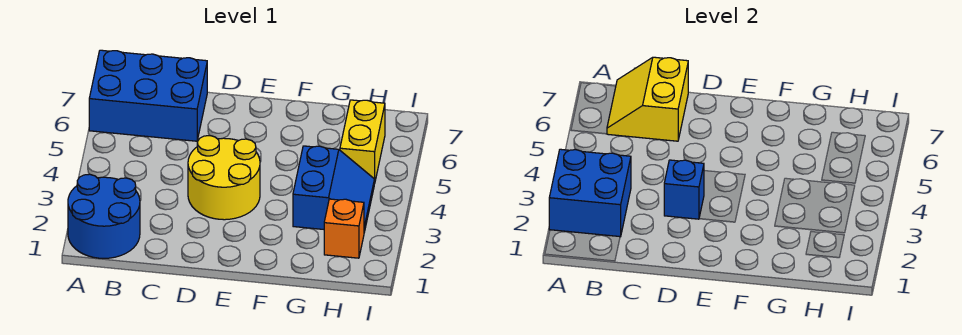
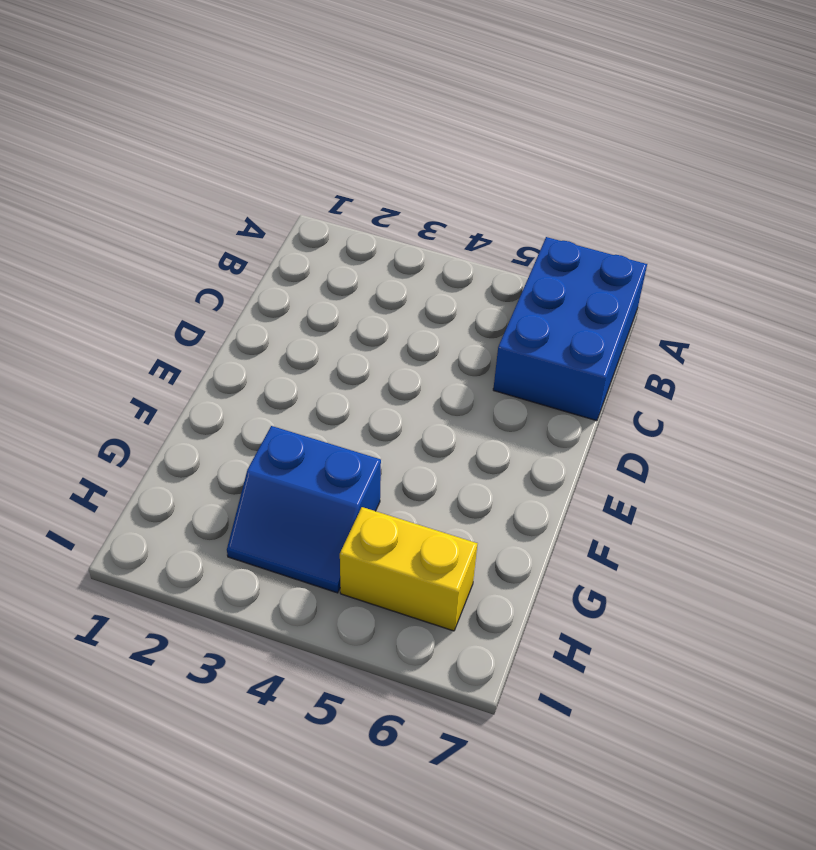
none -> blue round brick A1:B2 level 1
none -> yellow round brick D3:E4 level 1

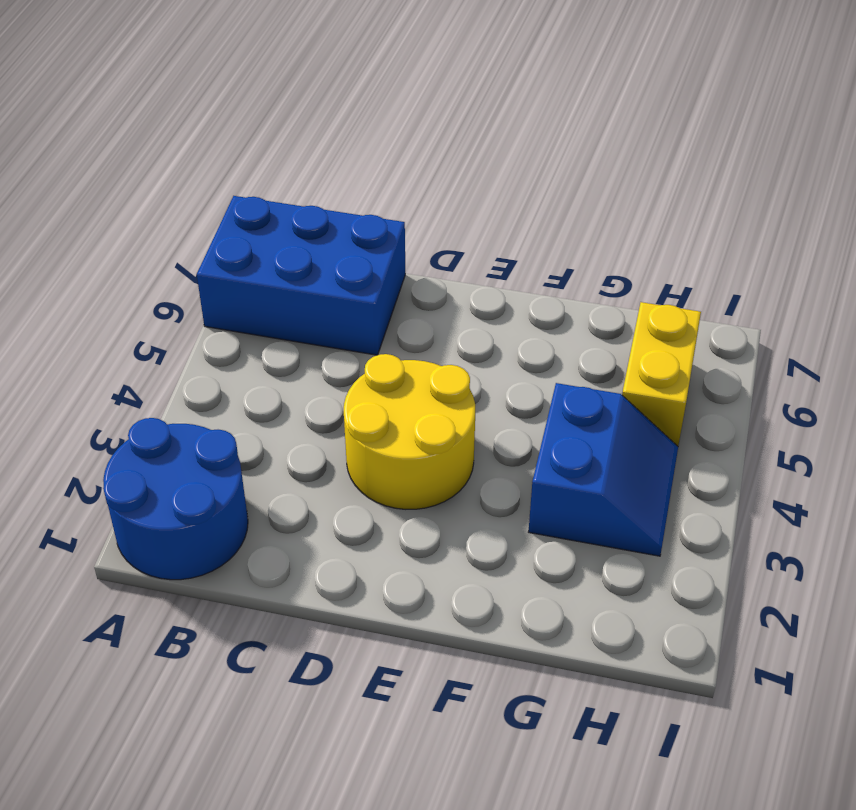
none -> orange brick H2 level 1
none -> blue brick A2:B3 level 2

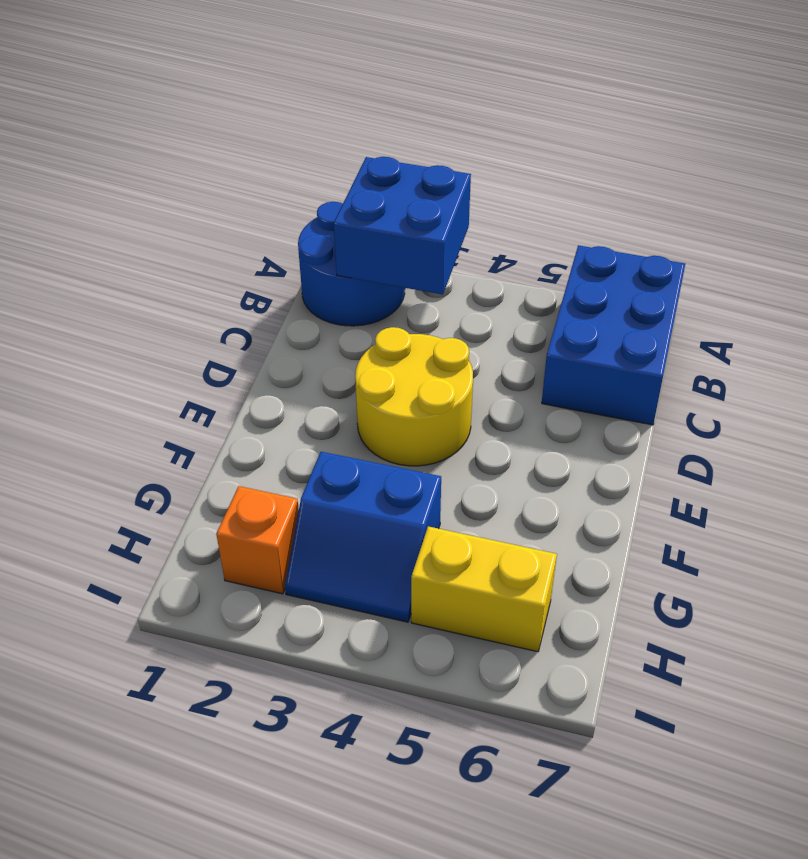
none -> yellow slope B6:C7 level 2 top C
none -> blue brick D3 level 2

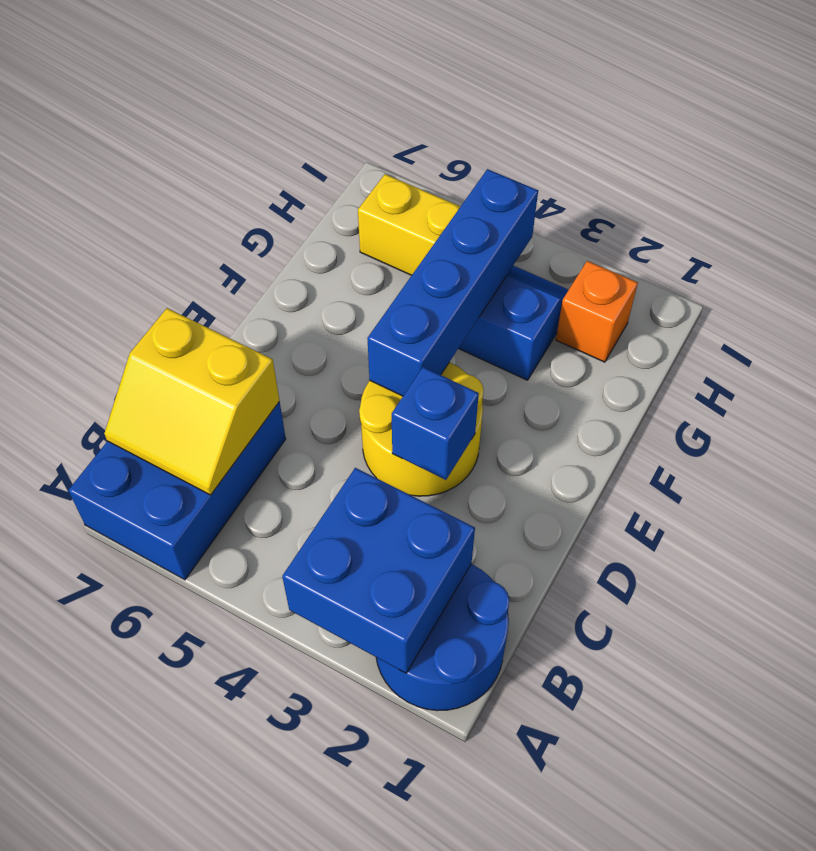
blue brick E4:H4 level 2 -> none

